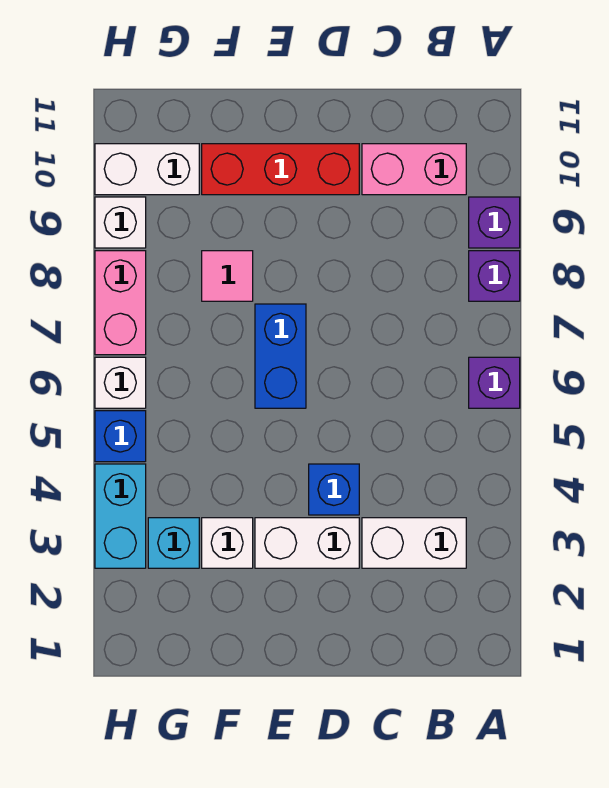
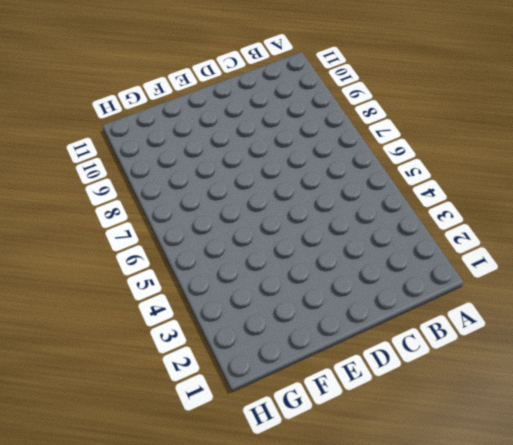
none -> purple brick A6 level 1
none -> purple brick A8 level 1
none -> purple brick A9 level 1

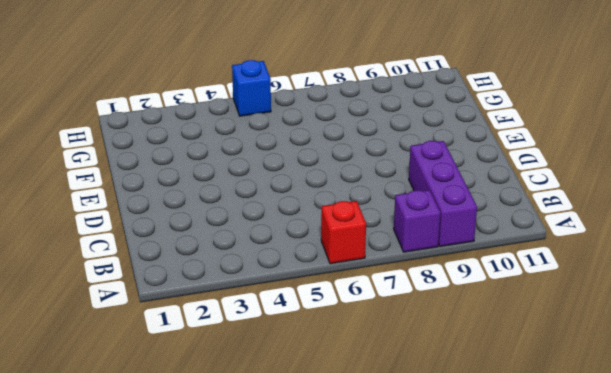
red brick A6 level 1 -> purple brick A6 level 1
purple brick A9:C9 level 1 -> purple brick A9 level 1
none -> white brick B3:C3 level 1
none -> pink brick B10:C10 level 1
none -> white brick D3:E3 level 1

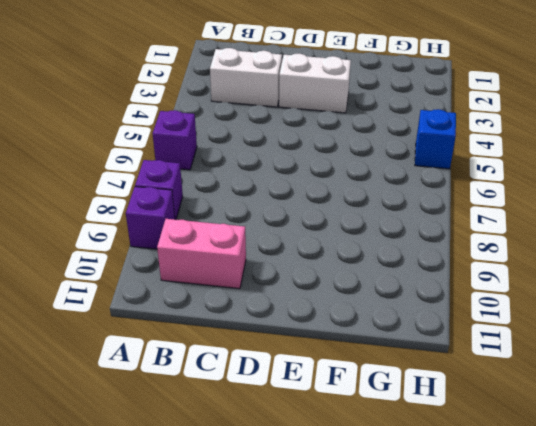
none -> blue brick D4 level 1
none -> red brick D10:F10 level 1
none -> blue brick E6:E7 level 1

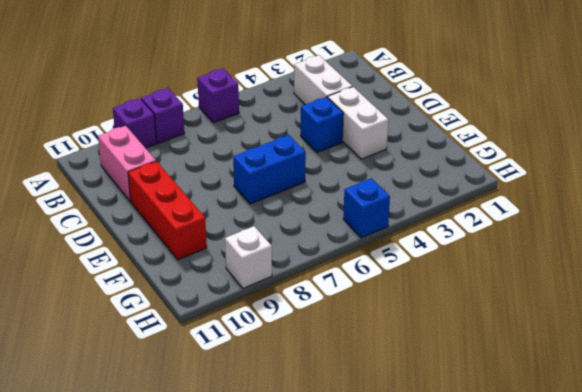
none -> white brick F3 level 1
none -> pink tile F8 level 1
none -> cyan brick G3 level 1

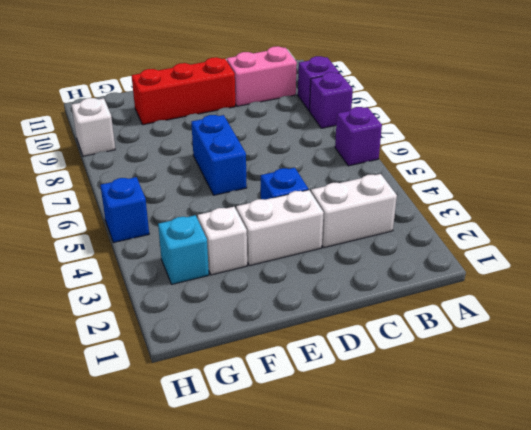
none -> pink tile F8 level 1
none -> white brick G10:H10 level 1
none -> cyan brick H3:H4 level 1

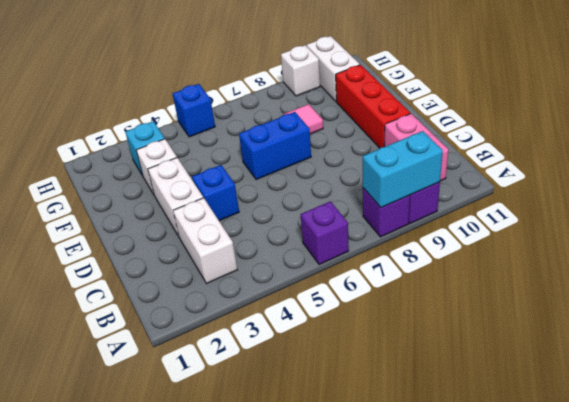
cyan brick A8:A9 level 2 -> cyan brick H3:H4 level 1
none -> white brick H6 level 1
none -> pink brick H7:H8 level 1

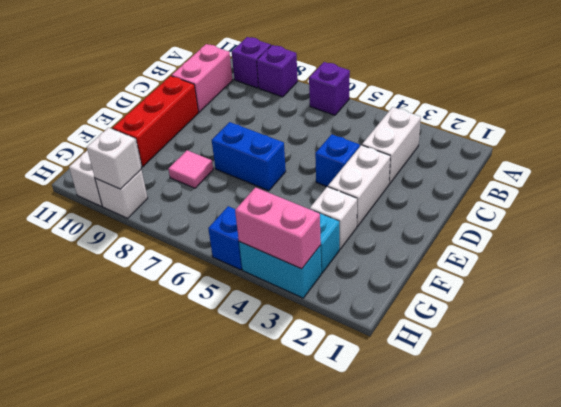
pink brick H3:H4 level 2 -> pink brick H7:H8 level 1
white brick H9 level 2 -> white brick H6 level 1

